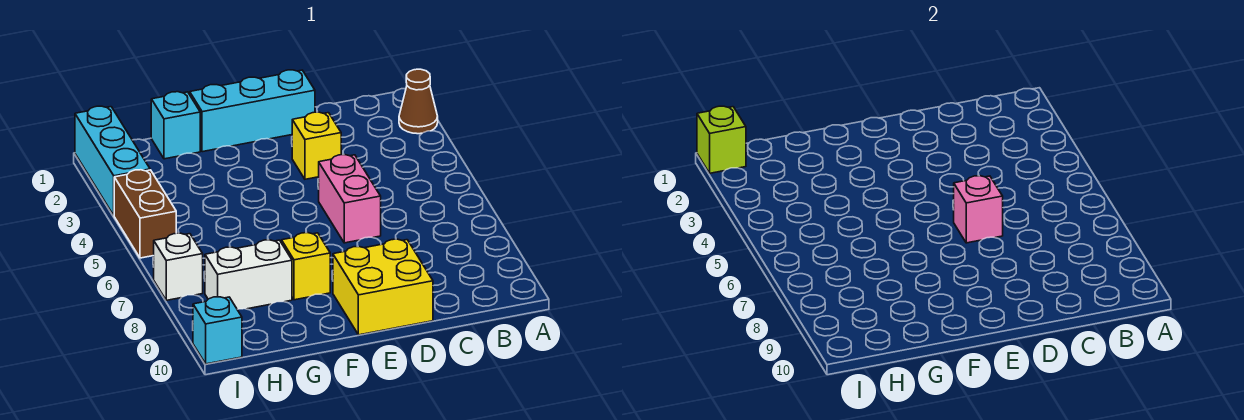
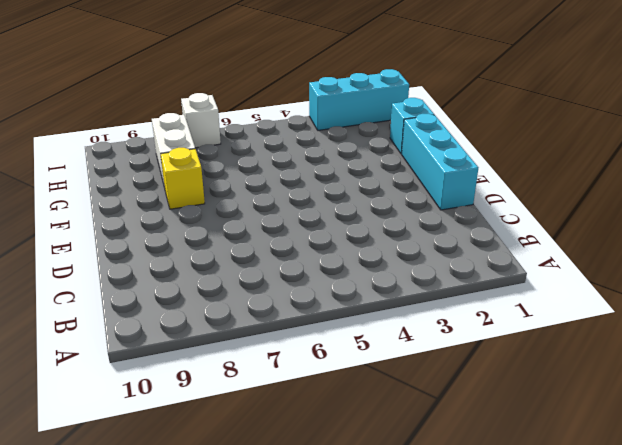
none -> brown cone A2 level 1
none -> yellow brick D3 level 1
none -> pink brick D5:D6 level 1

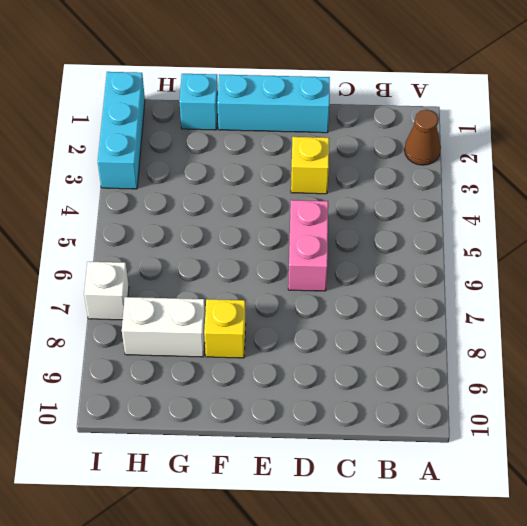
none -> yellow brick D9:E10 level 1
none -> brown brick I4:I5 level 1
none -> cyan brick I10 level 1

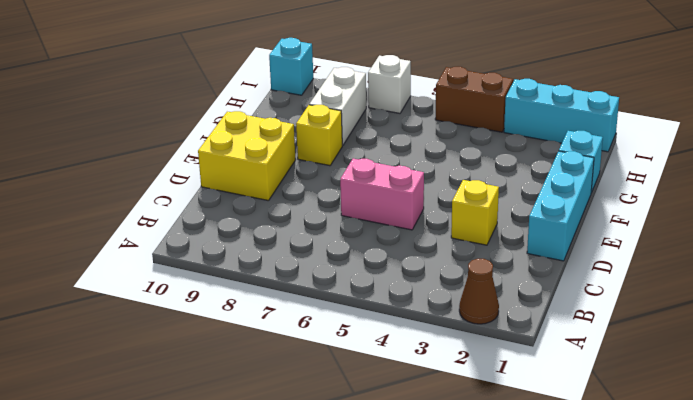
none -> pink brick D6 level 2
none -> lime brick I1 level 2

